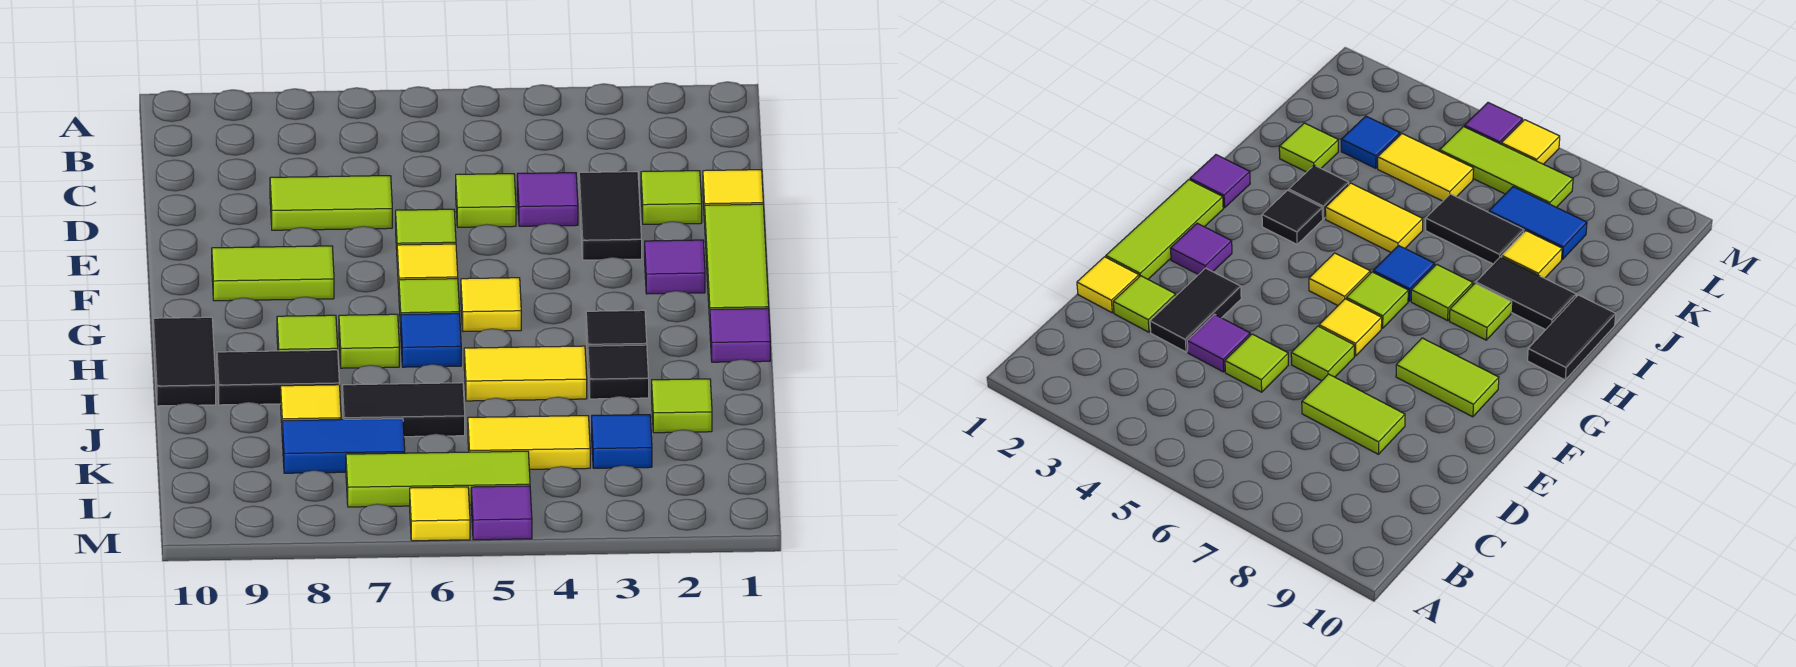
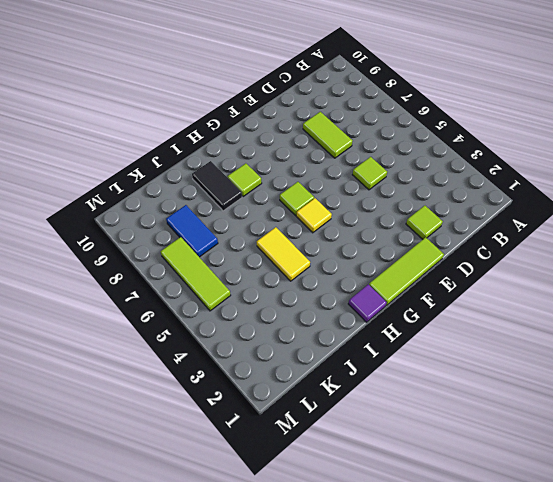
none -> yellow tile D1 level 1
none -> black tile D3:E3 level 1
none -> purple tile D4 level 1
none -> lime tile E6 level 1

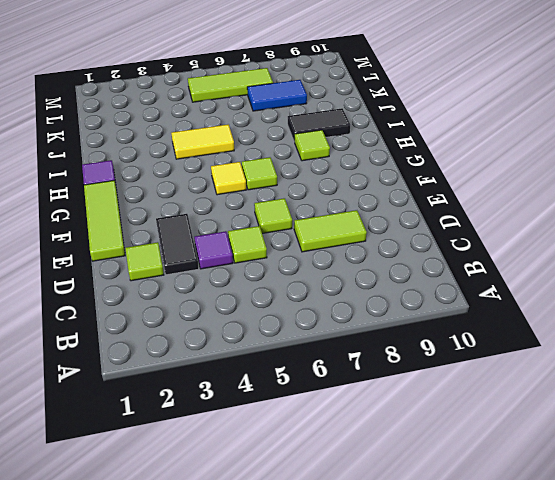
none -> yellow tile D1 level 1
none -> purple tile F2 level 1
none -> yellow tile F6 level 1
none -> lime tile F8:F9 level 1

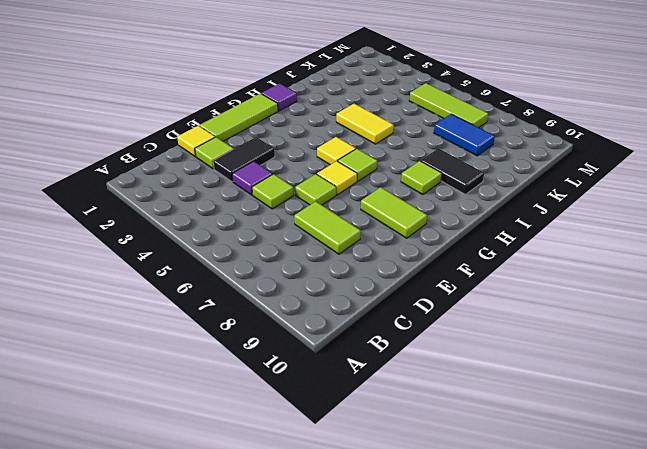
none -> purple tile F2 level 1
none -> black tile H3 level 1
none -> blue tile H6 level 1
none -> lime tile H7 level 1

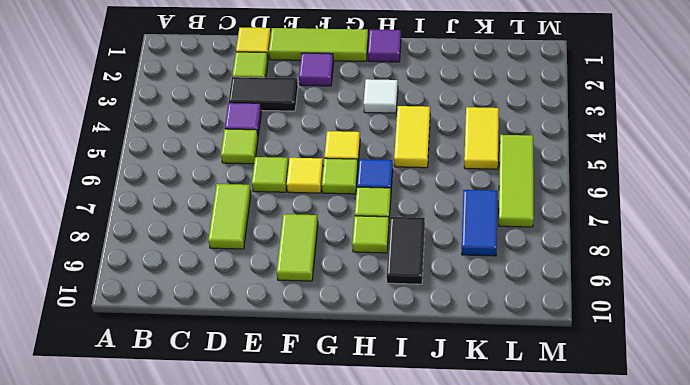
white tile H3 level 1 -> black tile H3 level 1
none -> black tile H10:I10 level 1
none -> black tile I3 level 1
none -> lime tile J2 level 1
none -> black tile J6:J7 level 1

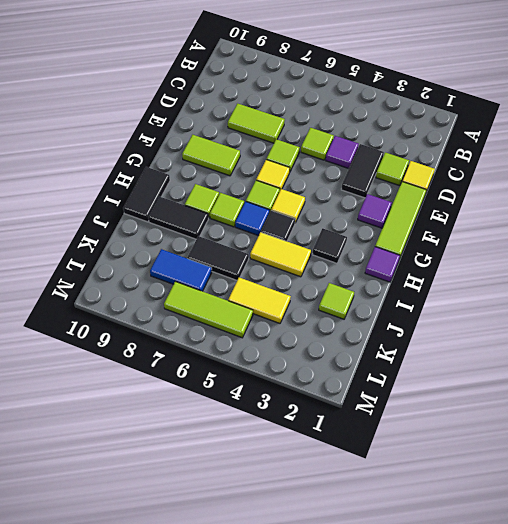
black tile H5 level 1 -> black tile I3 level 1
none -> yellow tile J8 level 1
none -> blue tile K3 level 1
none -> purple tile M5 level 1
none -> yellow tile M6 level 1

